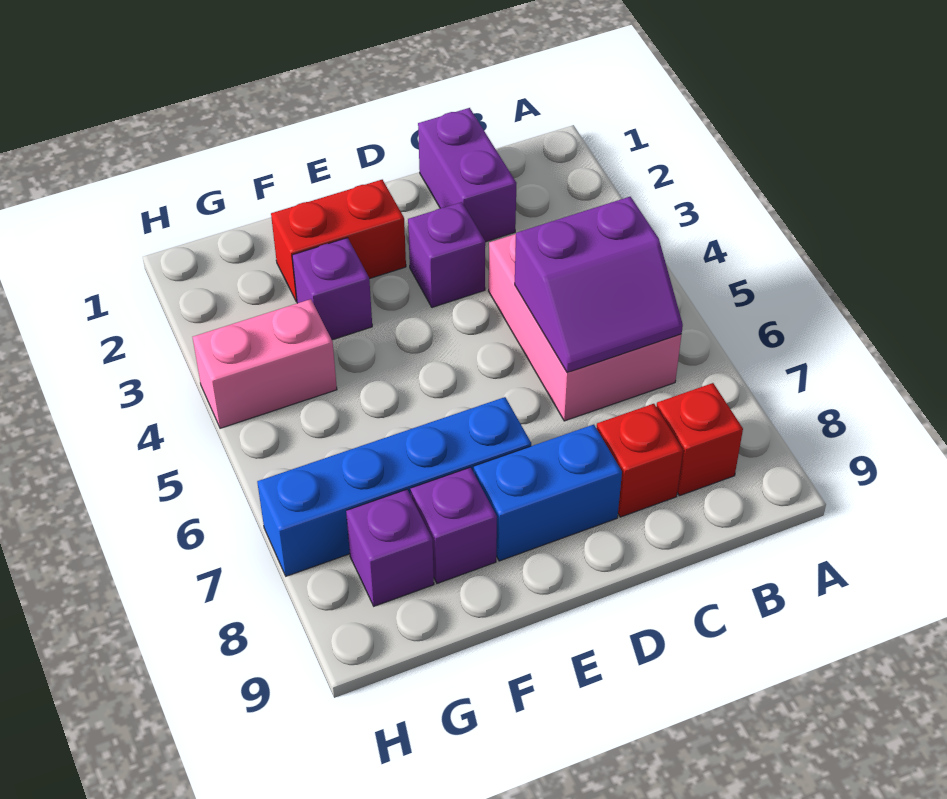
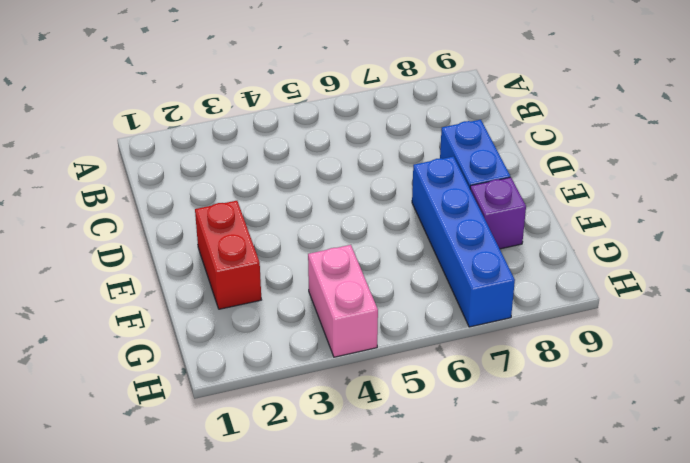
none -> pink brick B4:C6 level 1
none -> red brick B8 level 1
none -> purple brick C1:C2 level 1

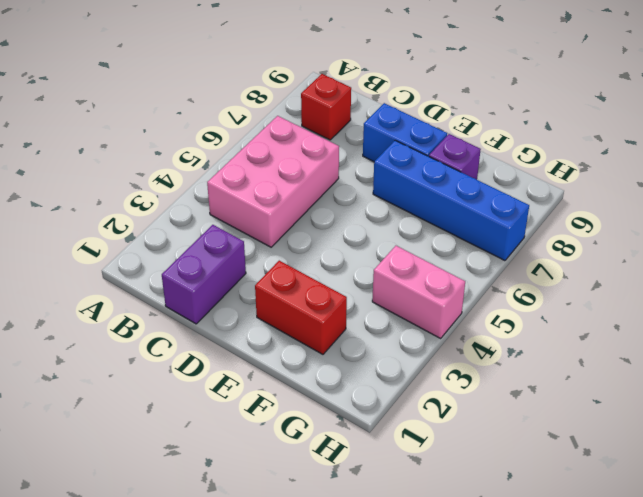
none -> red brick C8 level 1
none -> purple brick D3 level 1
none -> purple brick F3 level 1

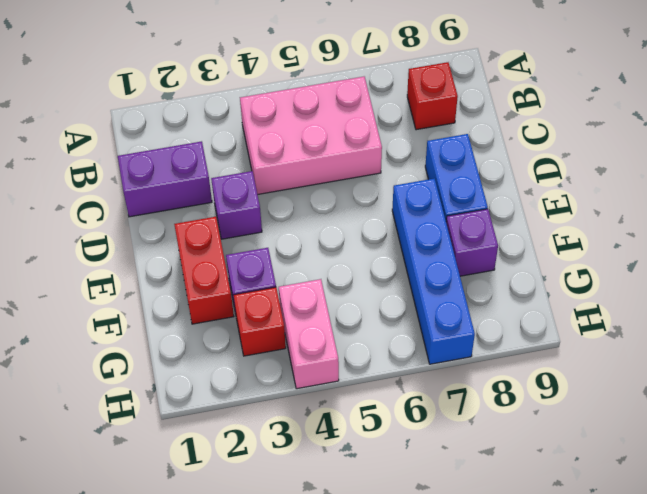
red brick G3 level 1 -> red brick C8 level 1
none -> purple brick G8 level 1
none -> purple slope B5:C6 level 2 top 5

